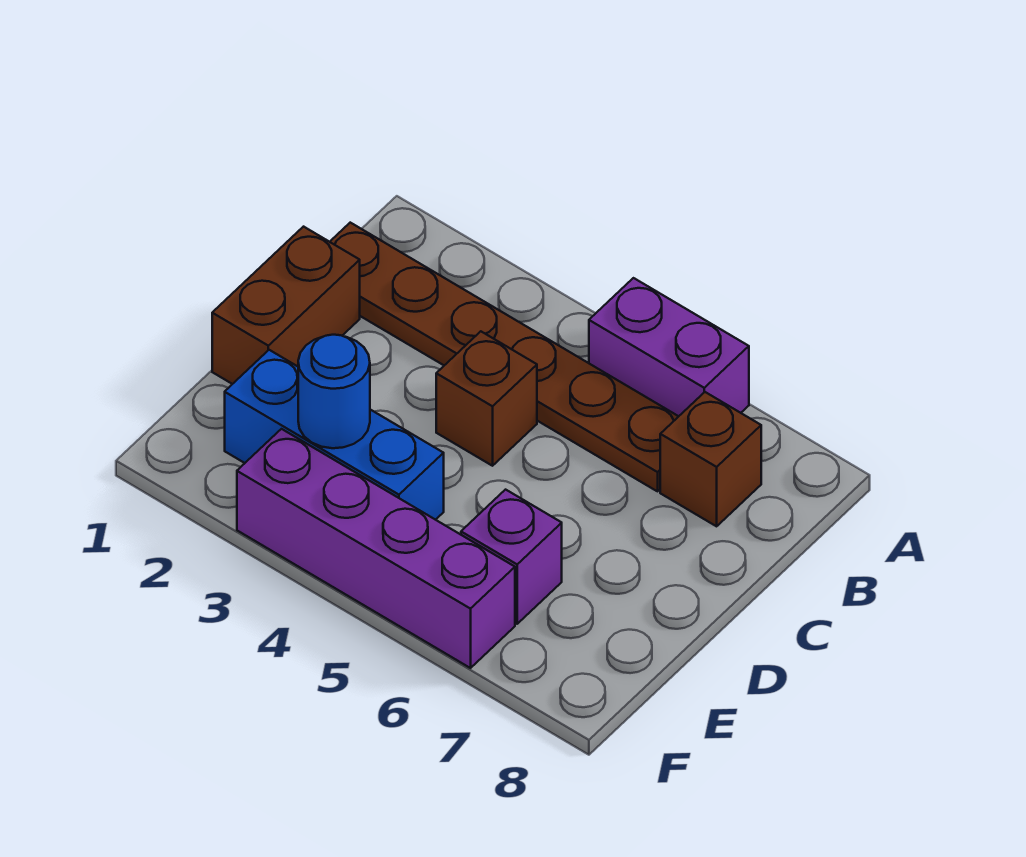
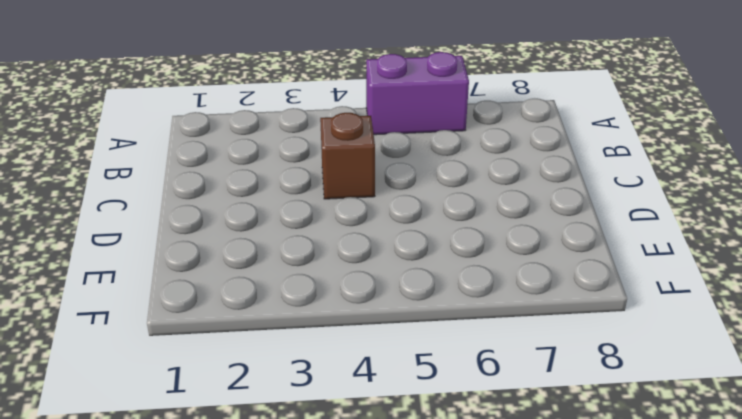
none -> brown plate B1:B6 level 1
none -> brown brick B7 level 1

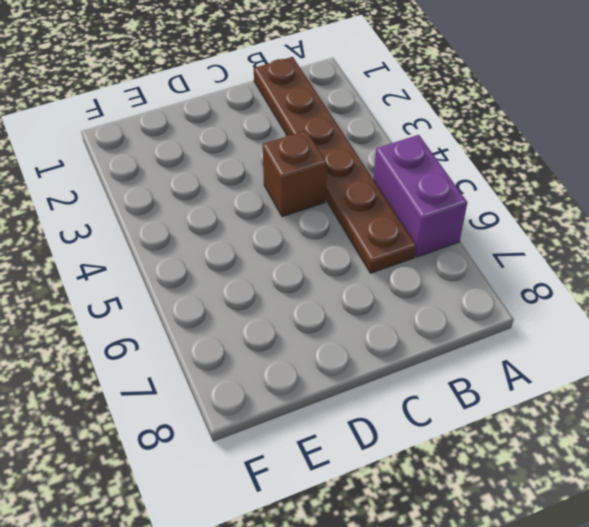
none -> brown brick B7 level 1
none -> brown brick C1:D1 level 1

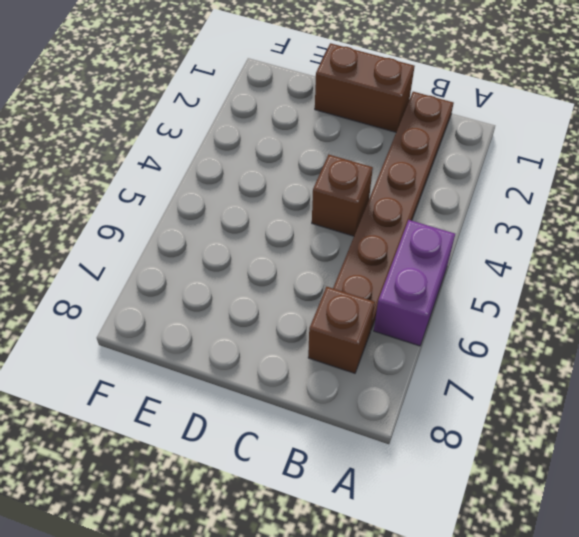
none -> blue brick E2:E4 level 1
none -> purple brick E6 level 1

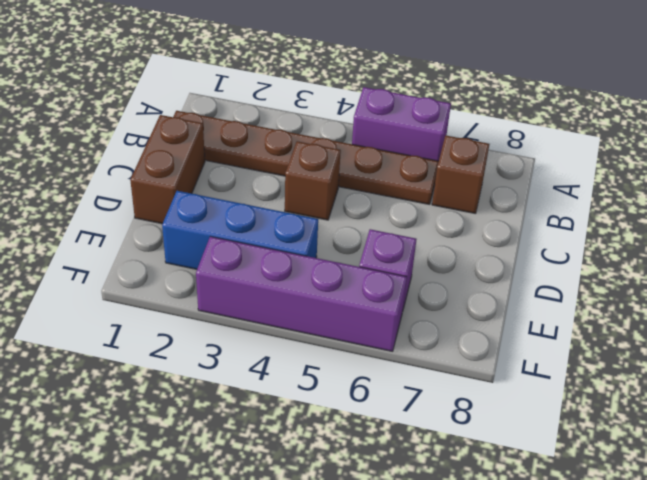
none -> blue round brick E3 level 2

